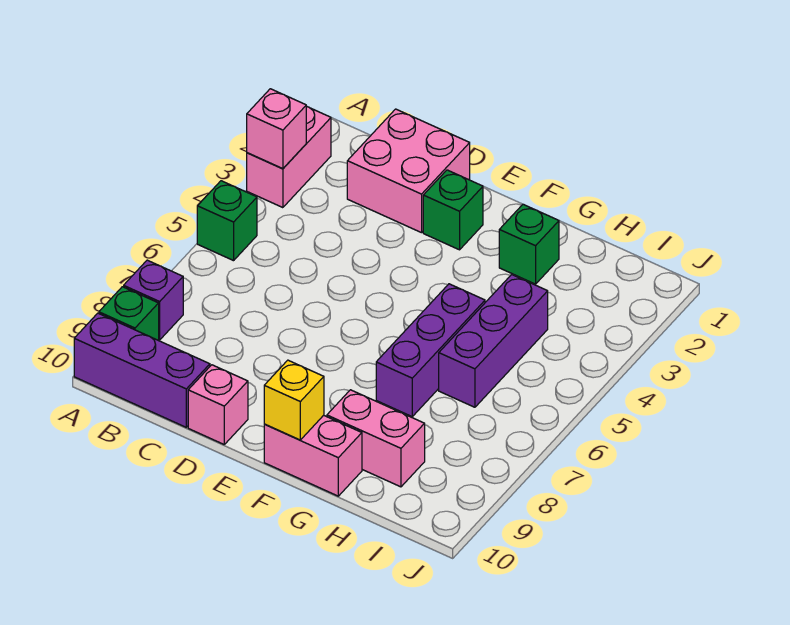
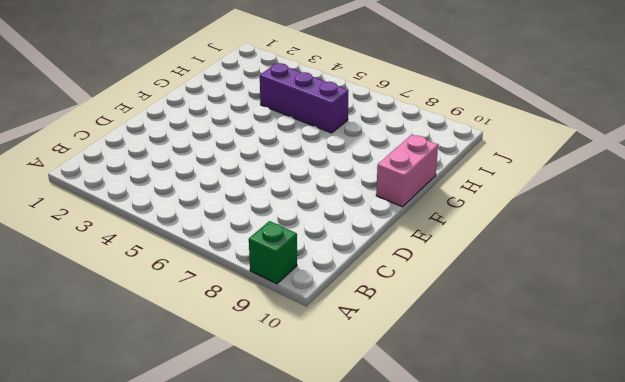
none -> pink brick A2:A3 level 1
none -> green brick A5 level 1
none -> purple brick A8 level 1

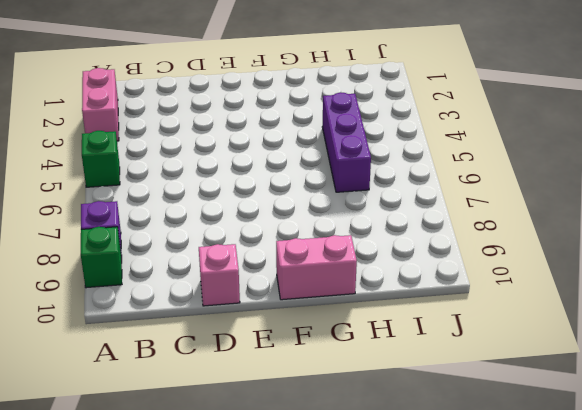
none -> purple brick A10:C10 level 1
none -> pink brick C1:D2 level 1
none -> green brick E2 level 1

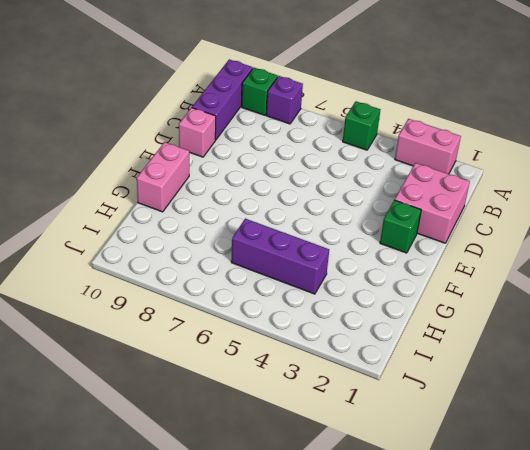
none -> green brick G2 level 1
none -> purple brick G5:G7 level 1
none -> pink brick G9:H9 level 1

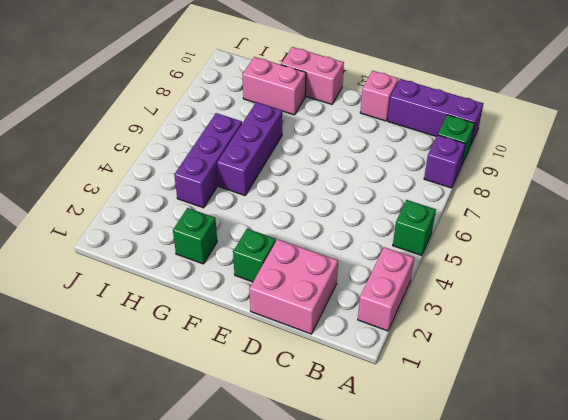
none -> pink brick A3 level 2
none -> yellow brick F10 level 2

